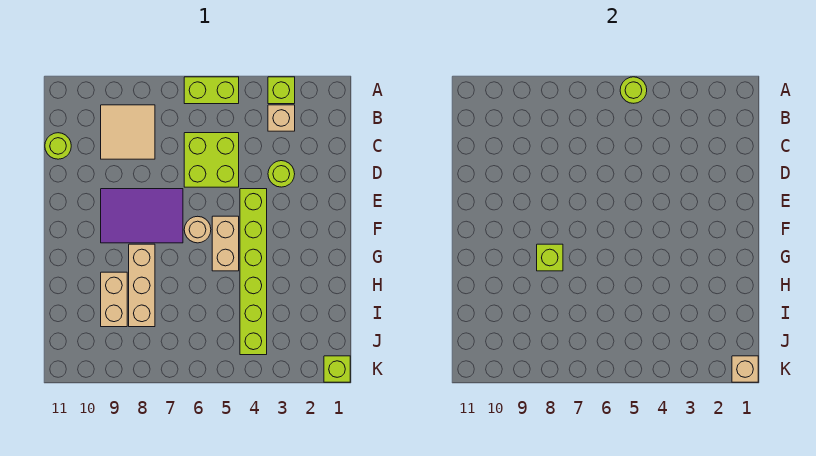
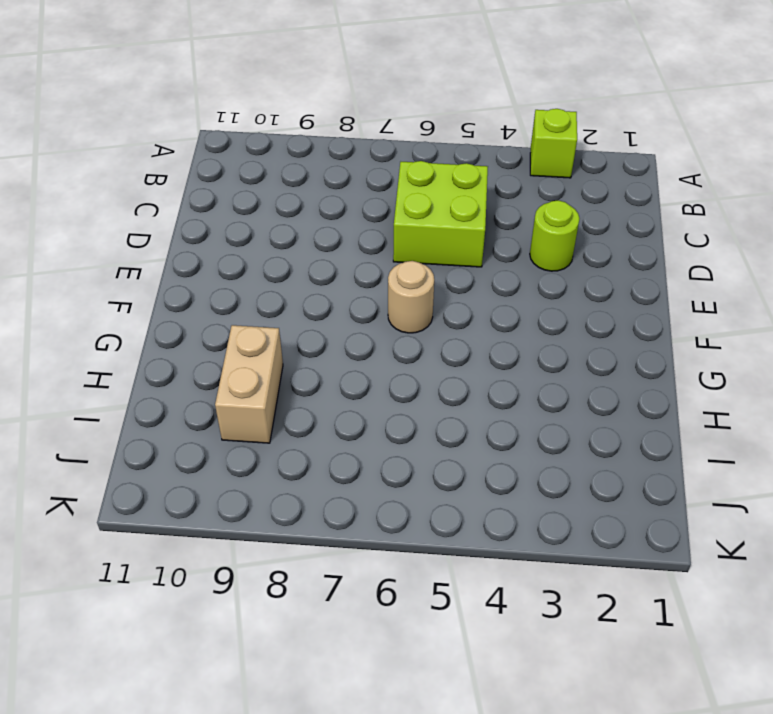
none -> lime brick A5:A6 level 1
none -> tan brick B3 level 1
none -> tan tile B8:C9 level 1

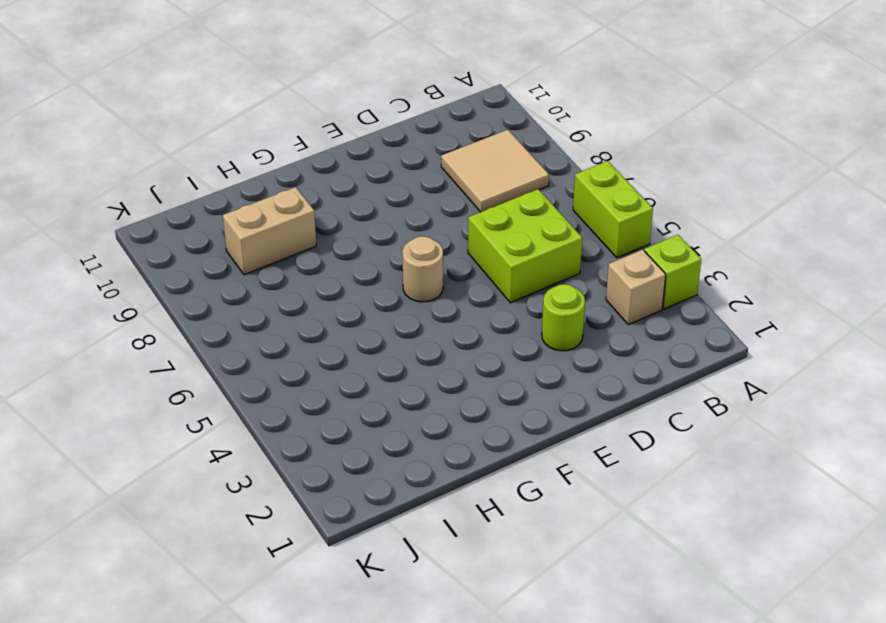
none -> lime round brick C11 level 1
none -> lime brick E4:J4 level 1
none -> purple tile E7:F9 level 1

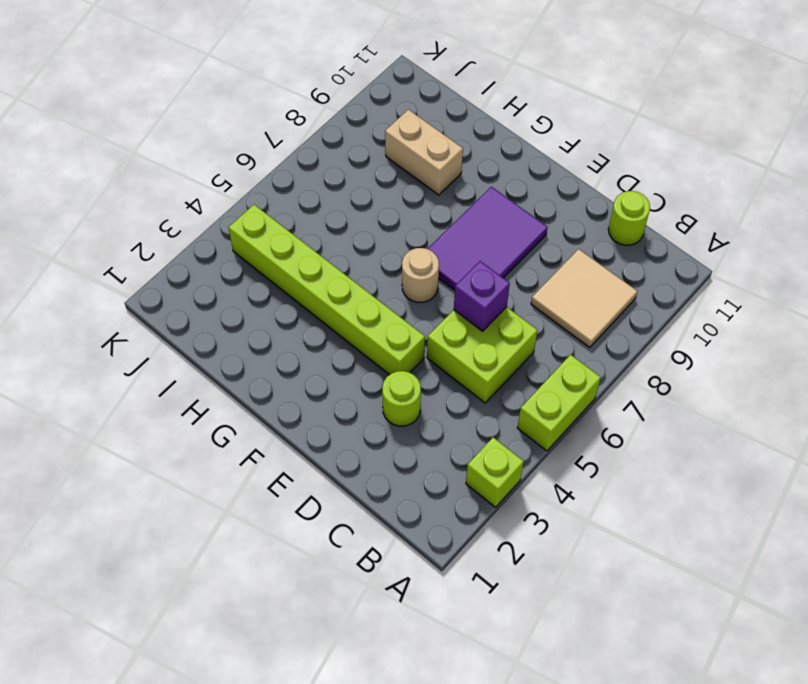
purple brick D6 level 2 -> none
none -> tan brick B3 level 1
none -> tan brick F5:G5 level 1
none -> tan brick G8:I8 level 1

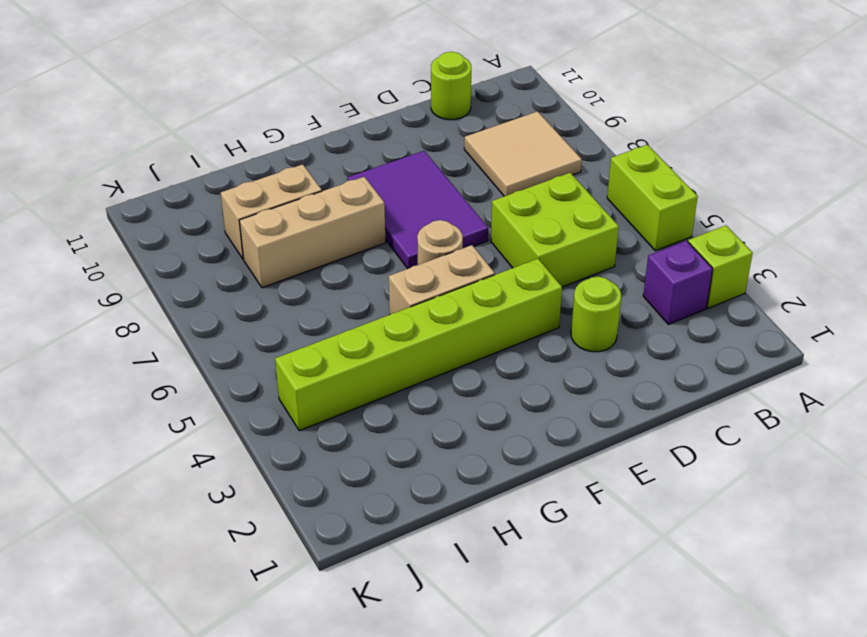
purple brick B3 level 1 -> tan brick B3 level 1
none -> lime brick K1 level 1
none -> lime round brick A5 level 2
none -> lime brick G8 level 2

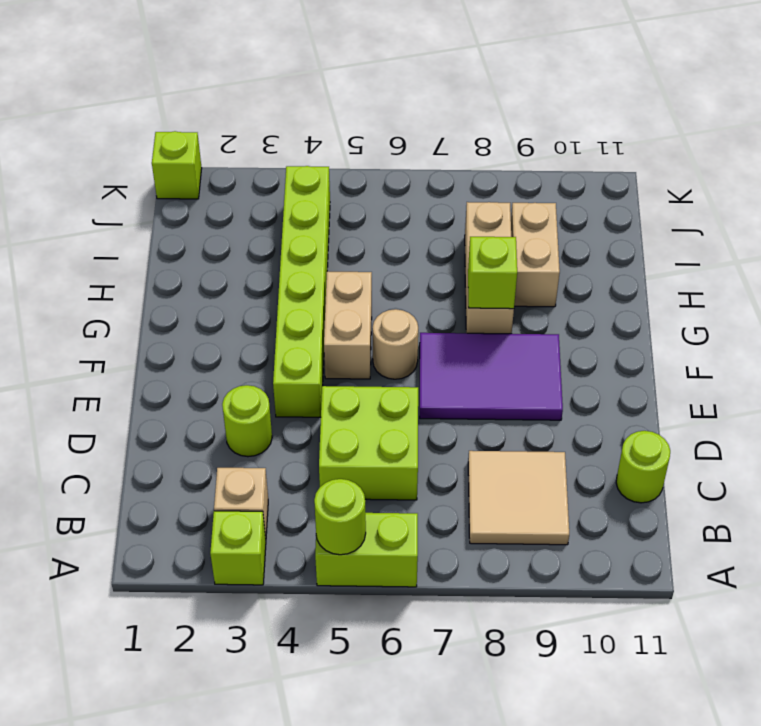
none -> tan brick K1 level 2

